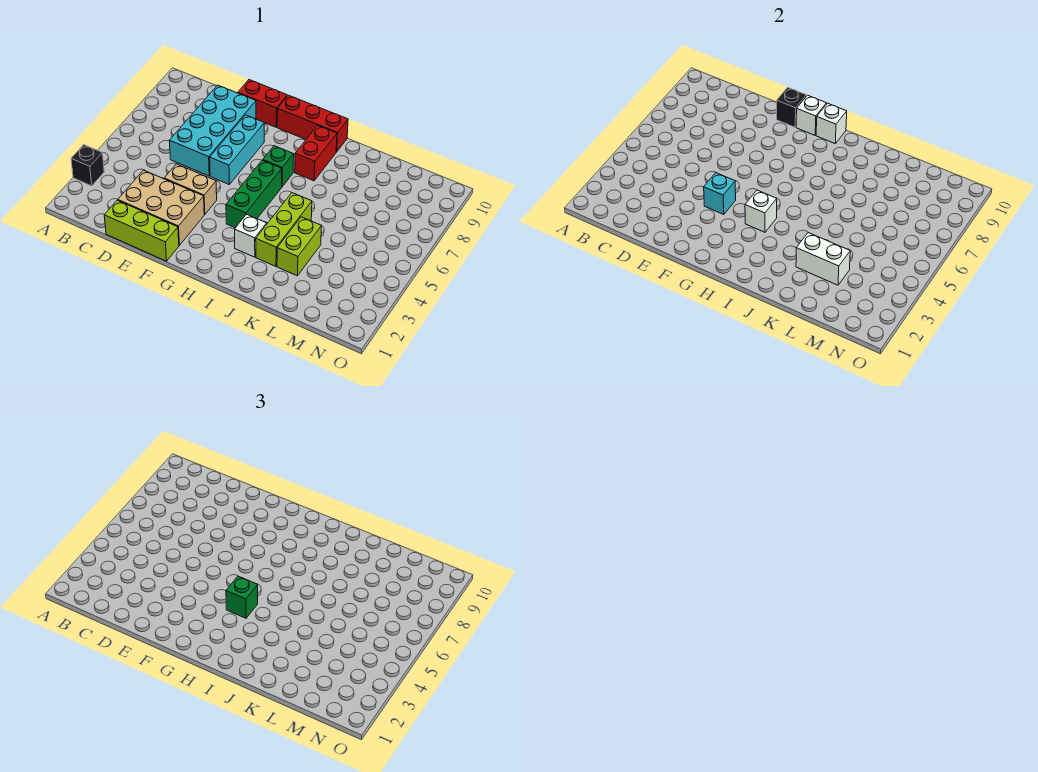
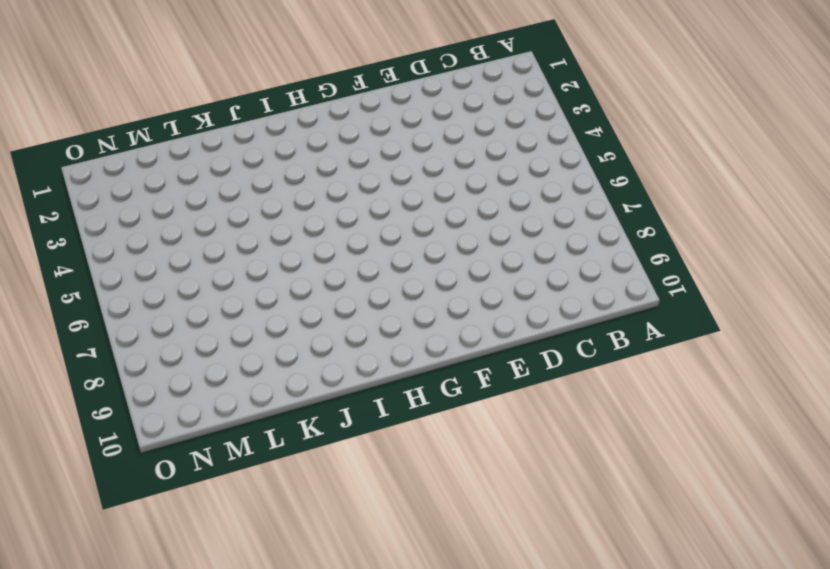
none -> black brick A3 level 1
none -> lime brick D1:F1 level 1
none -> tan brick D2:F3 level 1

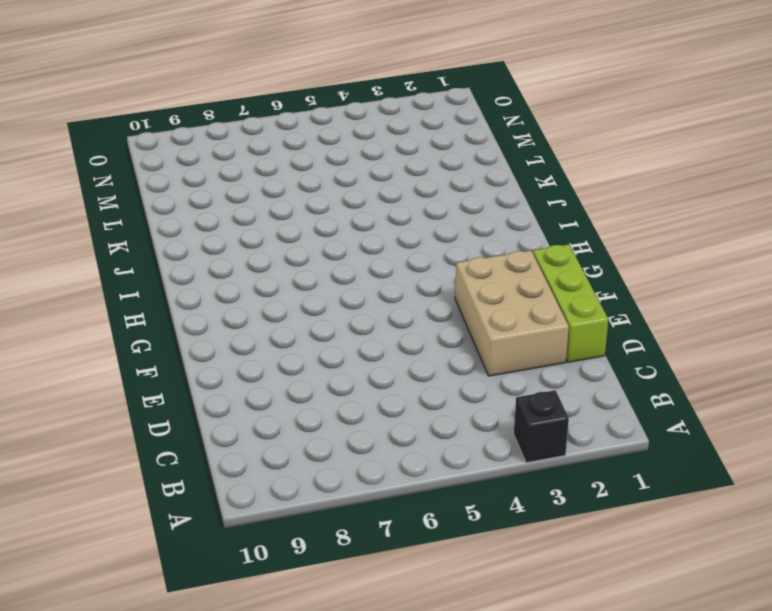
none -> cyan brick D6:E9 level 1
none -> tan brick E4:F4 level 1
none -> red brick E10:F10 level 1

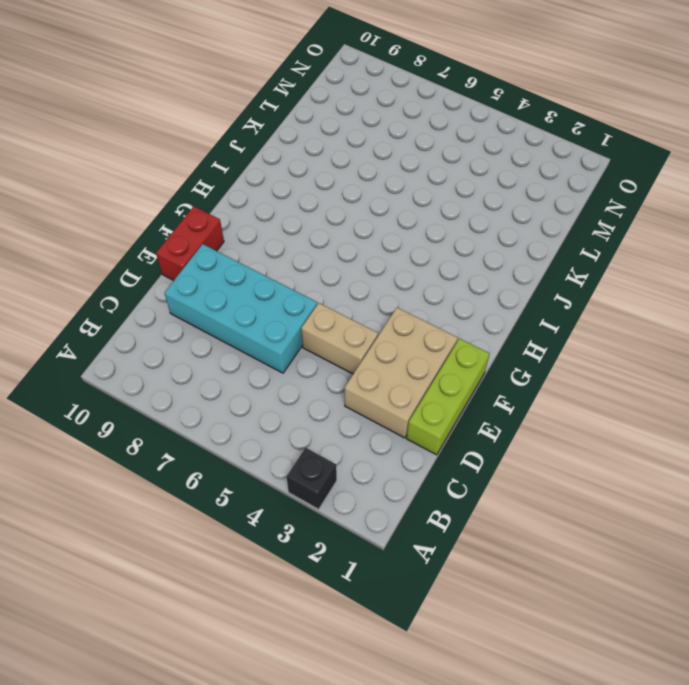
tan brick E4:E5 level 1 -> tan brick E4:F4 level 1
none -> cyan brick F6:F8 level 1
none -> red brick G10:I10 level 1
none -> green brick H4:H6 level 1

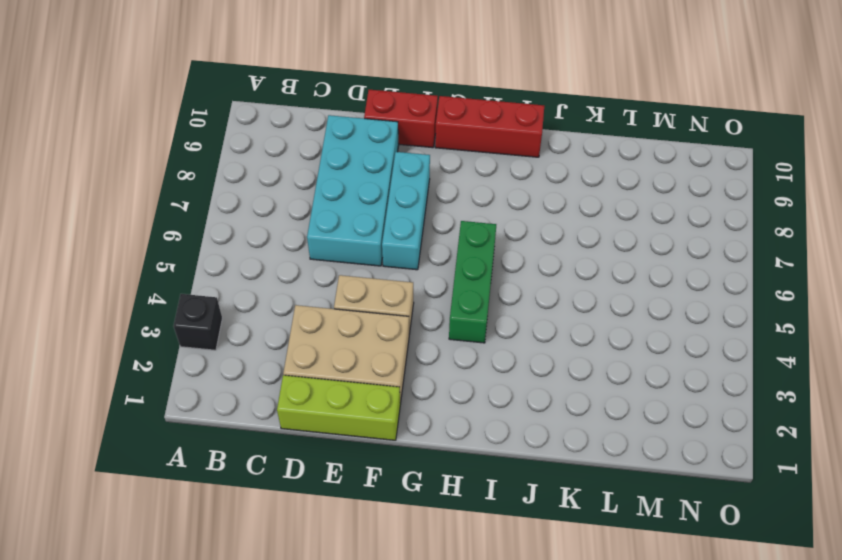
none -> green brick H7 level 1
none -> white brick I3 level 1
none -> red brick I8:I9 level 1

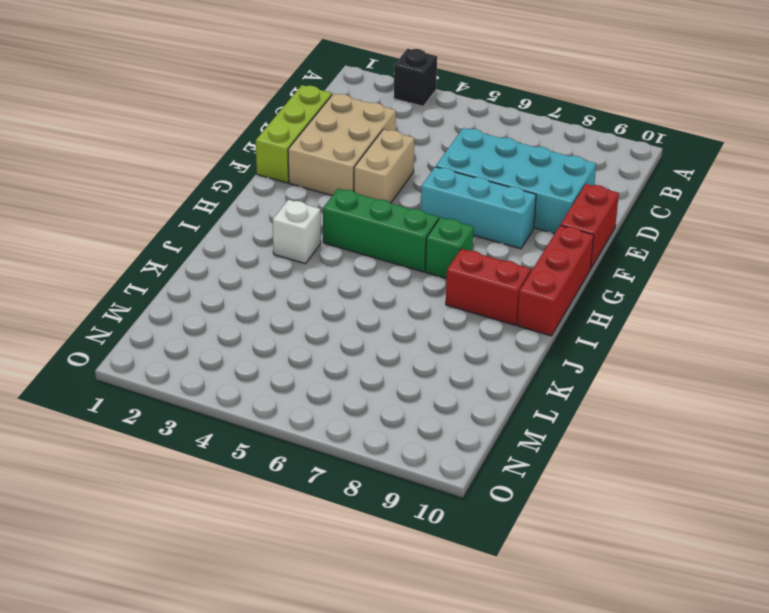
none -> lime brick J3:J5 level 1
none -> lime brick K3:K4 level 1
none -> cyan brick F4 level 2

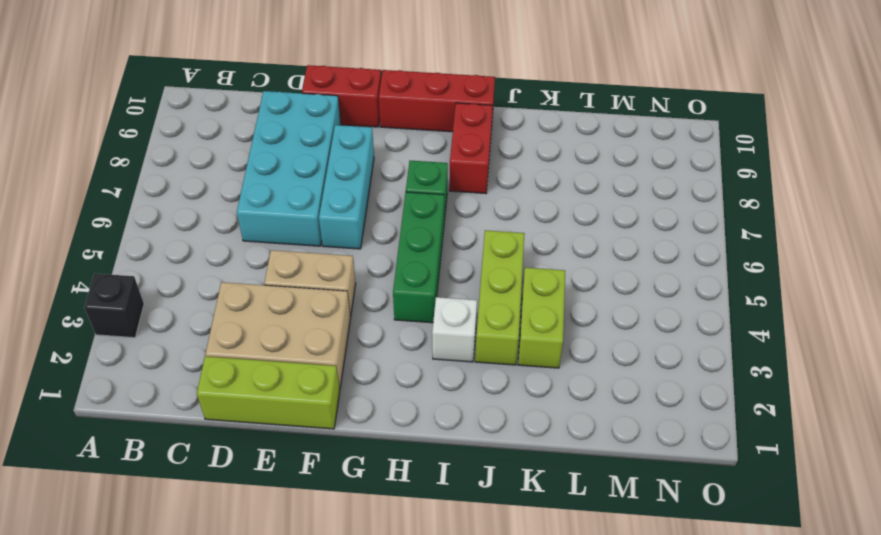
none -> cyan brick F4 level 2
none -> black brick F10 level 2
none -> white brick G10 level 2

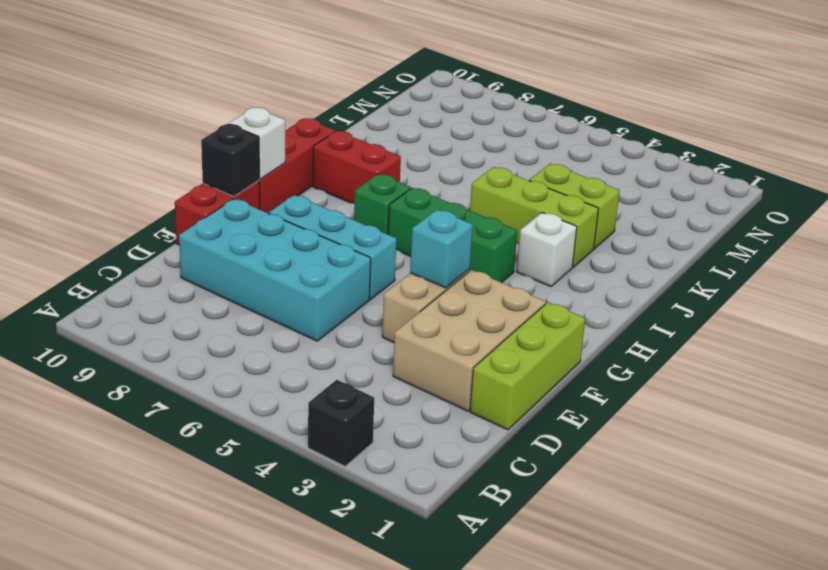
none -> white brick H4 level 2
none -> white brick H10 level 2
none -> white brick K3:L3 level 2

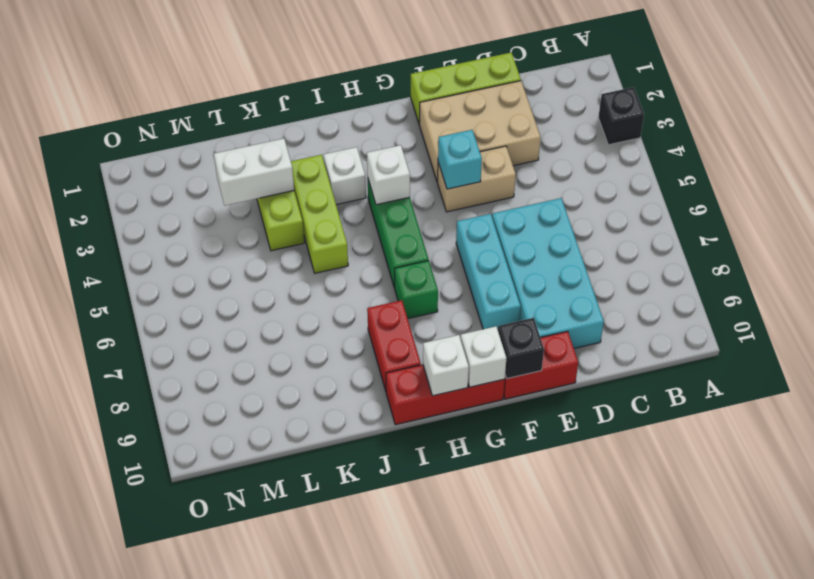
none -> green brick H4 level 3

